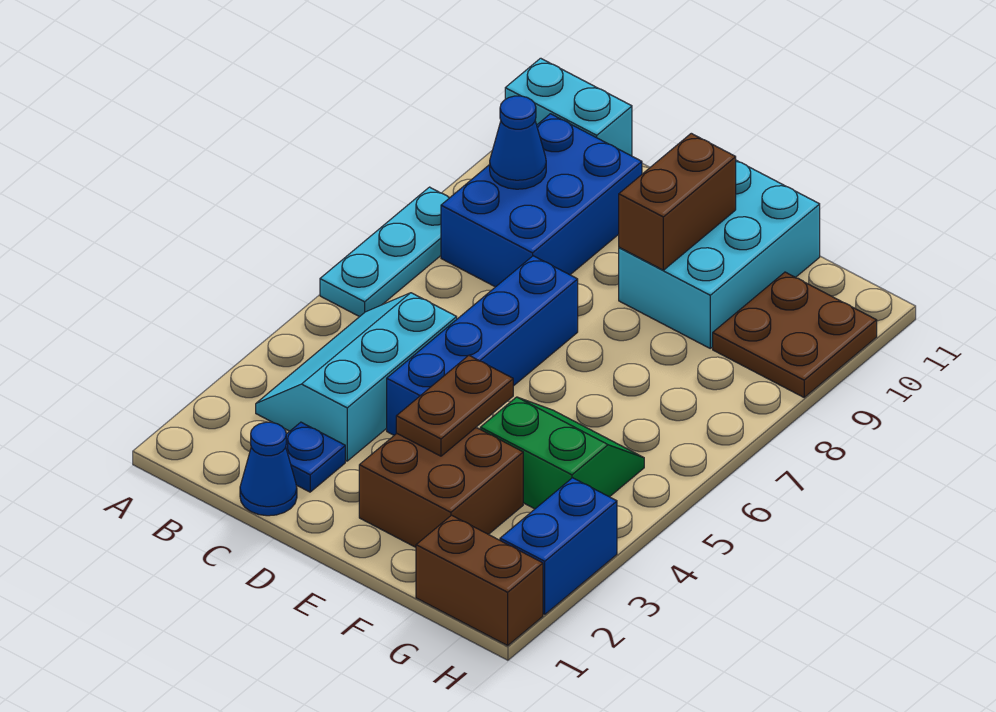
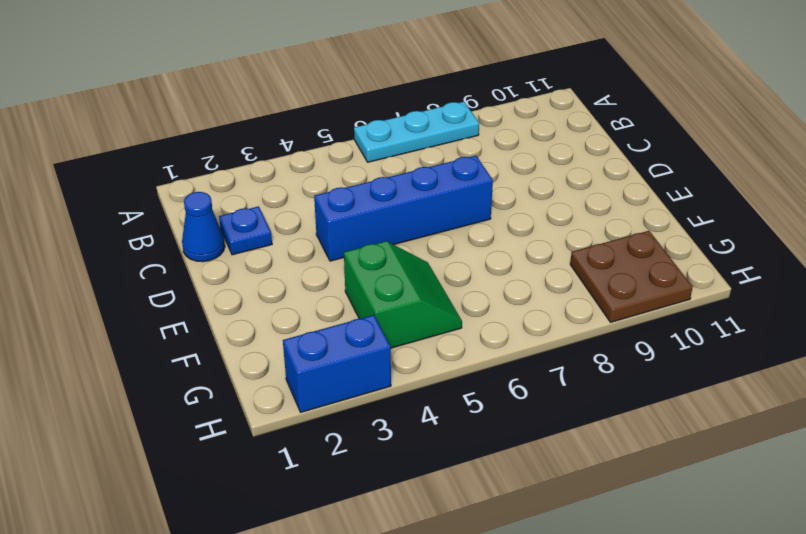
none -> cyan brick A11:B11 level 1
none -> cyan slope B3:C5 level 1 top C
none -> blue brick B8:C10 level 1

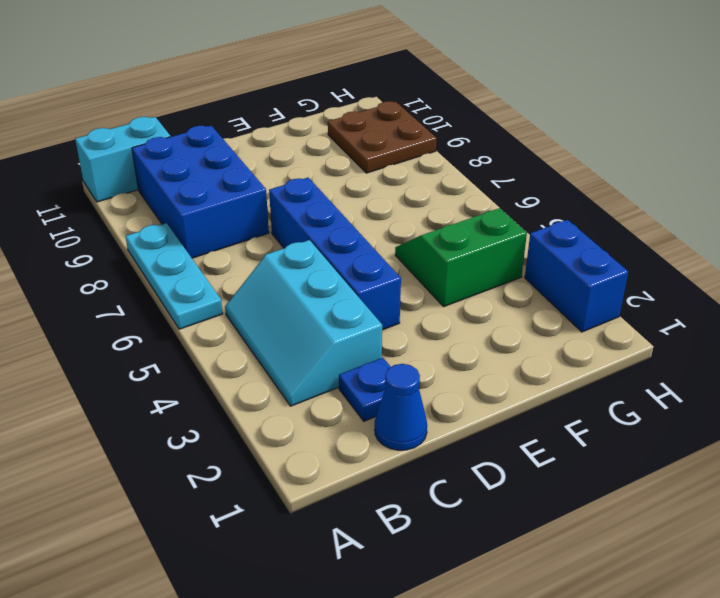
none -> brown brick E2:F3 level 1
none -> cyan brick E9:F11 level 1
none -> brown brick G1:H1 level 1

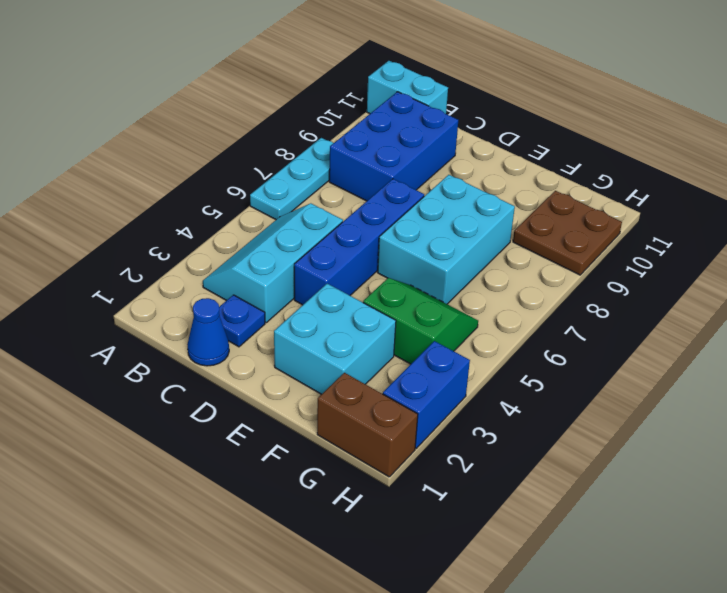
cyan brick E2:F3 level 1 -> brown brick E2:F3 level 1
cyan brick E6:F8 level 1 -> cyan brick E9:F11 level 1
none -> blue cone B9 level 2
none -> brown plate E3:E4 level 2
none -> brown brick E9:E10 level 2

